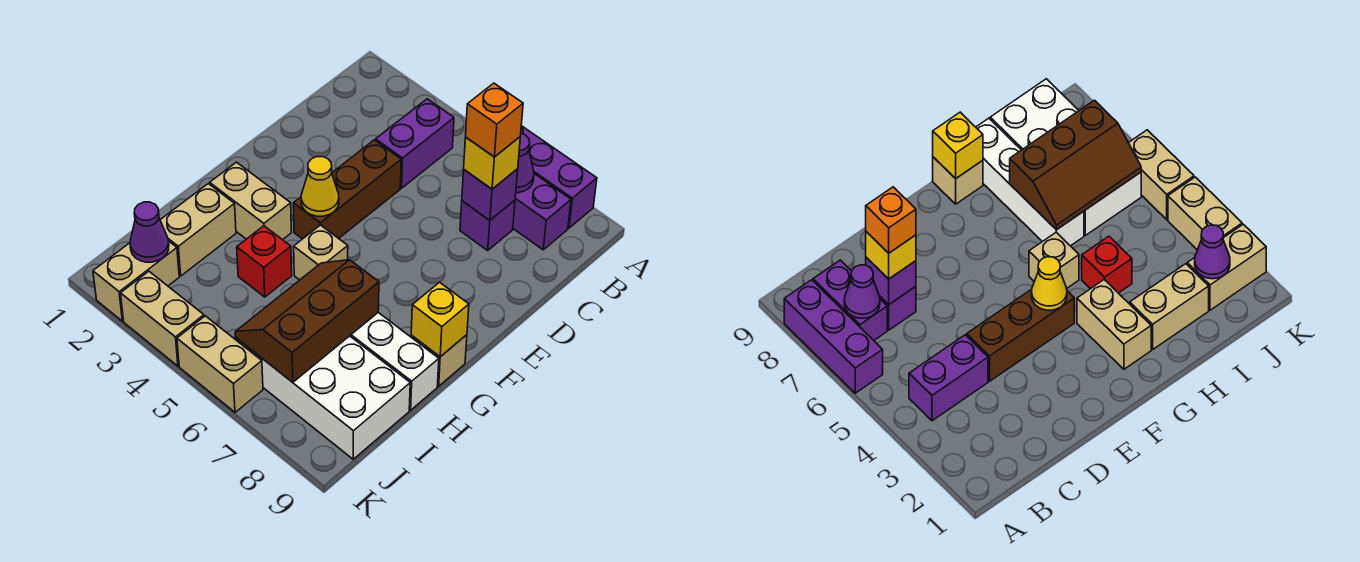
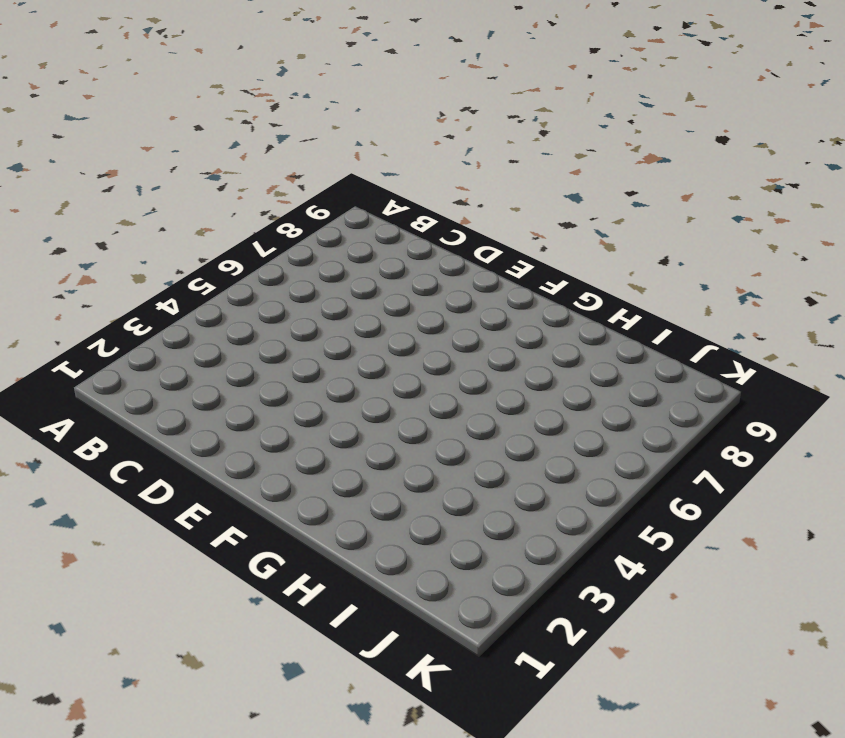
none -> purple brick A6:A8 level 1
none -> purple brick B4:C4 level 1
none -> purple brick B7:B8 level 1

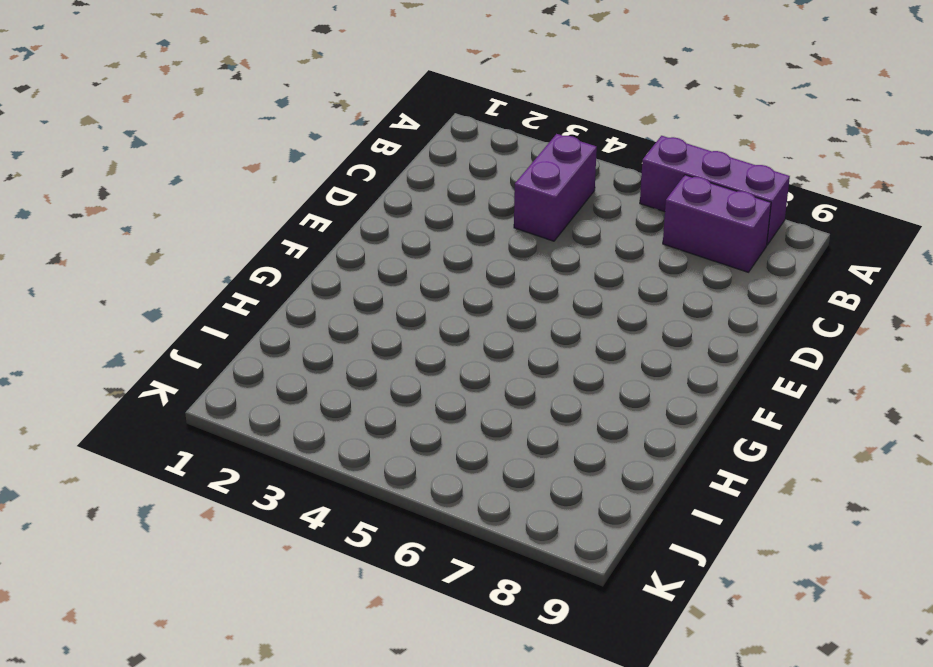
none -> purple brick C7 level 1
none -> brown brick D4:F4 level 1
none -> tan brick G2:G3 level 1

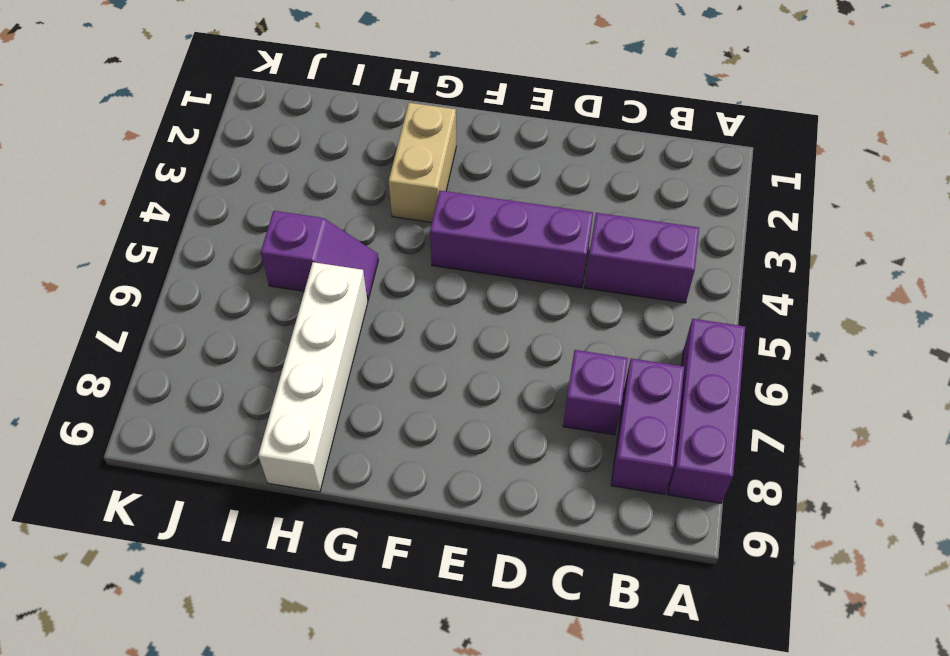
purple brick D4:F4 level 1 -> brown brick D4:F4 level 1
purple slope H5:I5 level 1 top I -> none
none -> tan brick G5 level 1
none -> tan brick G9 level 1
none -> tan brick H2:I2 level 1

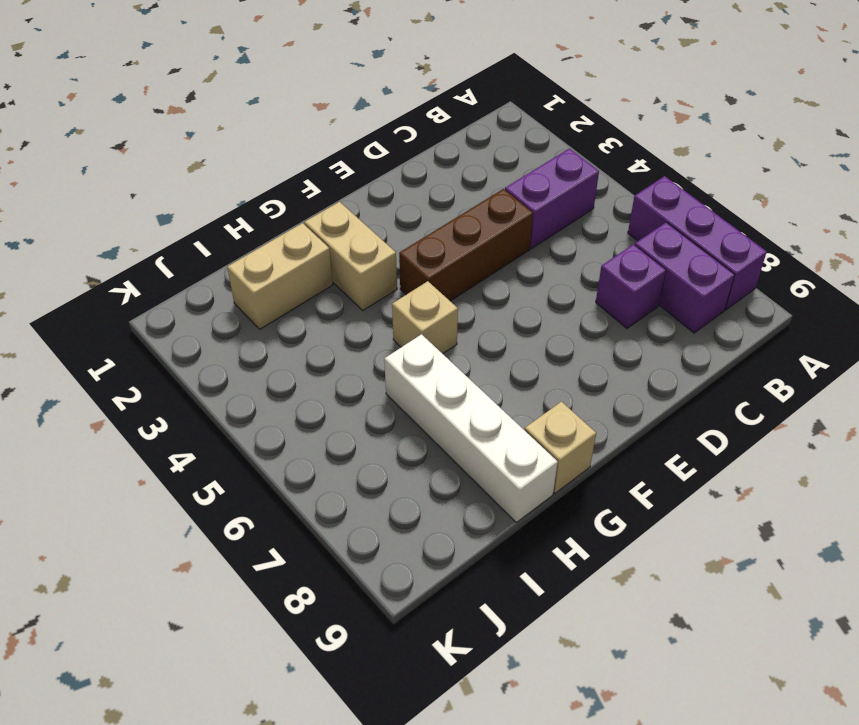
none -> red brick H4 level 1
none -> white brick I6:J9 level 1
none -> tan brick J2:K2 level 1

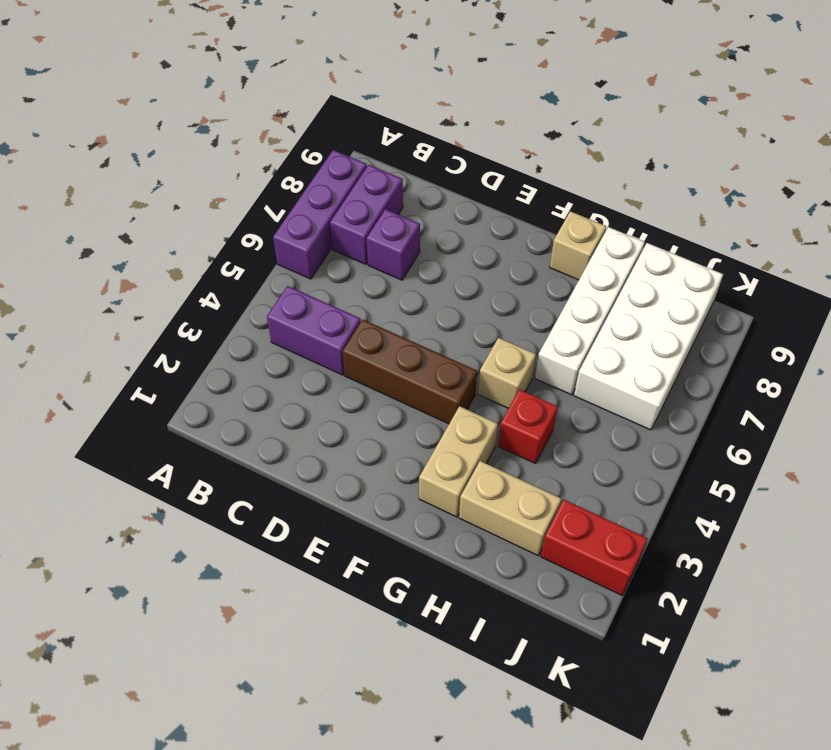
red brick J2:K2 level 1 -> tan brick J2:K2 level 1
none -> tan brick K3:K4 level 1
none -> tan brick K5:K6 level 1
none -> purple cone B7 level 2

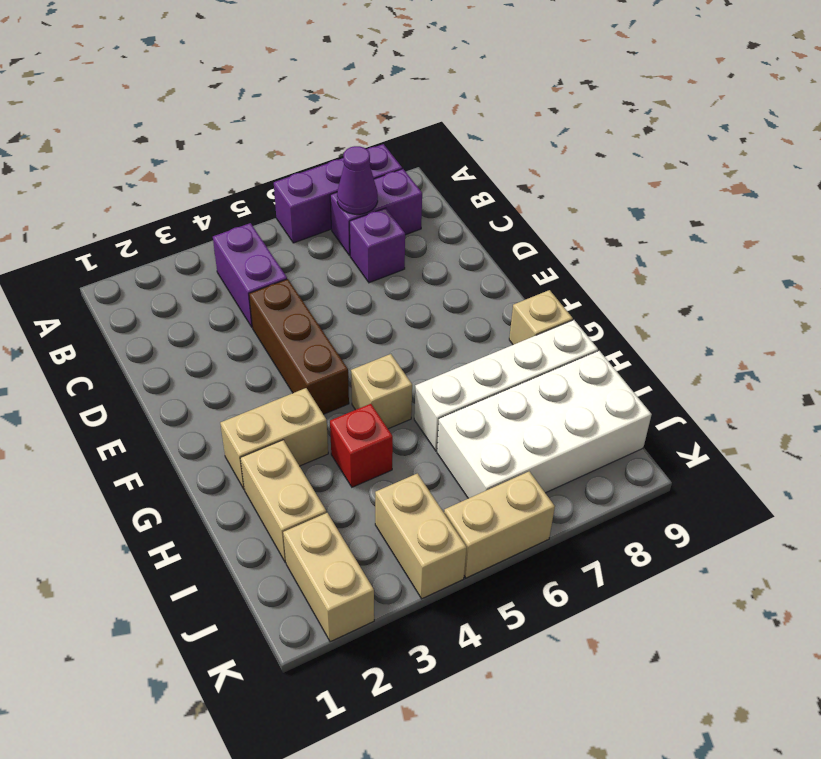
tan brick J4:K4 level 1 -> tan brick K3:K4 level 1
none -> purple brick C7 level 2
none -> yellow cone F4 level 2
none -> yellow brick G9 level 2

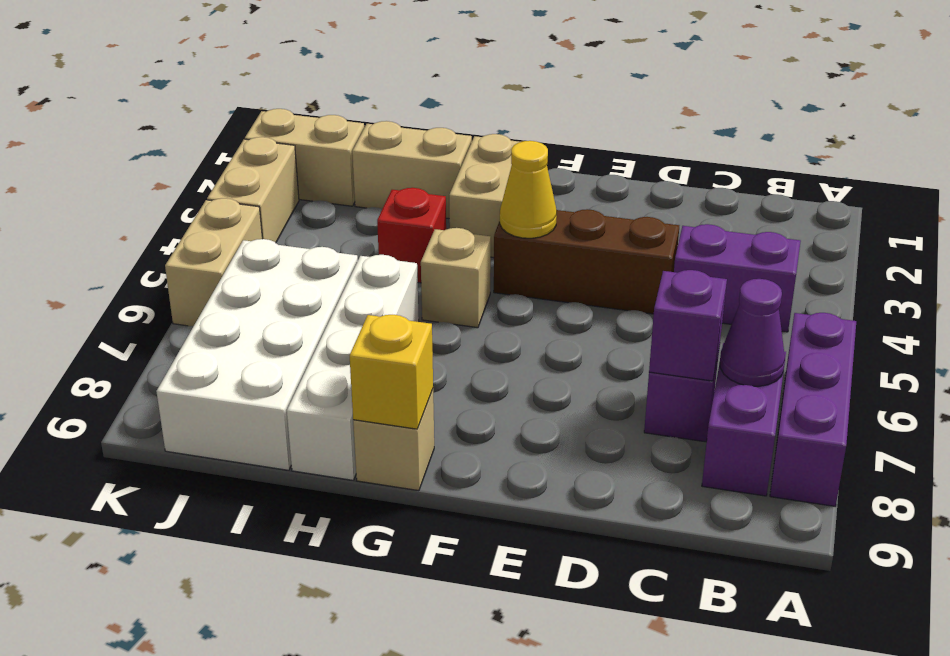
none -> brown slope H6:J7 level 2 top 7
none -> purple cone J2 level 2
none -> yellow brick C7 level 3

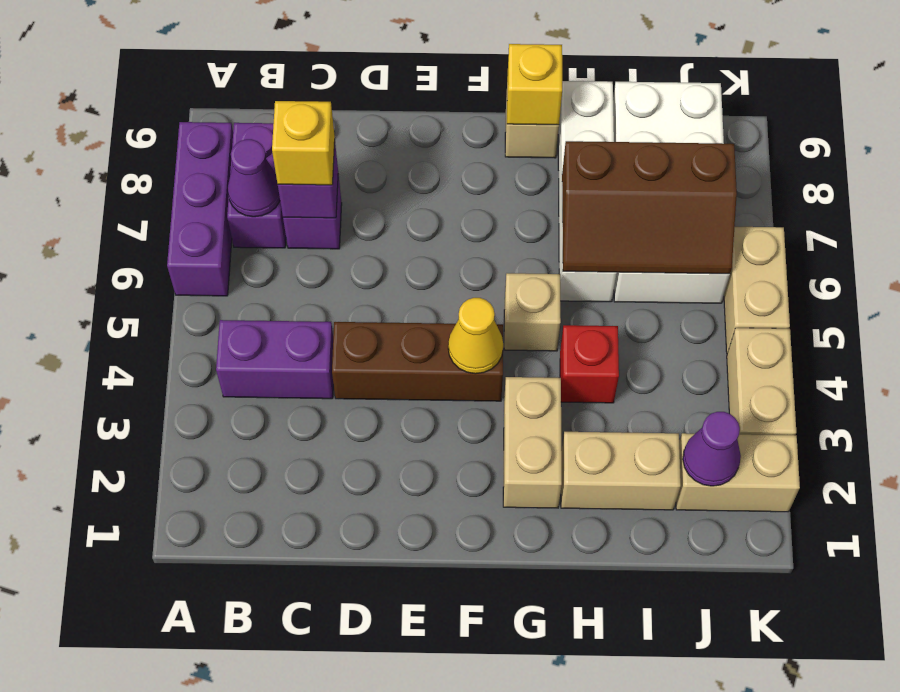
none -> orange brick C7 level 4

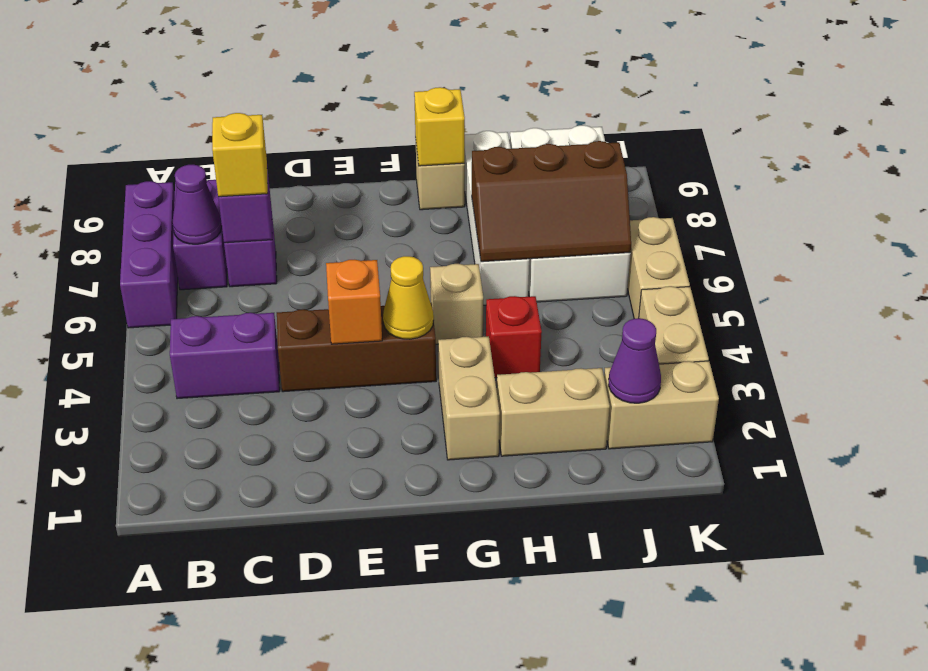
orange brick E4 level 2 -> orange brick C7 level 4

